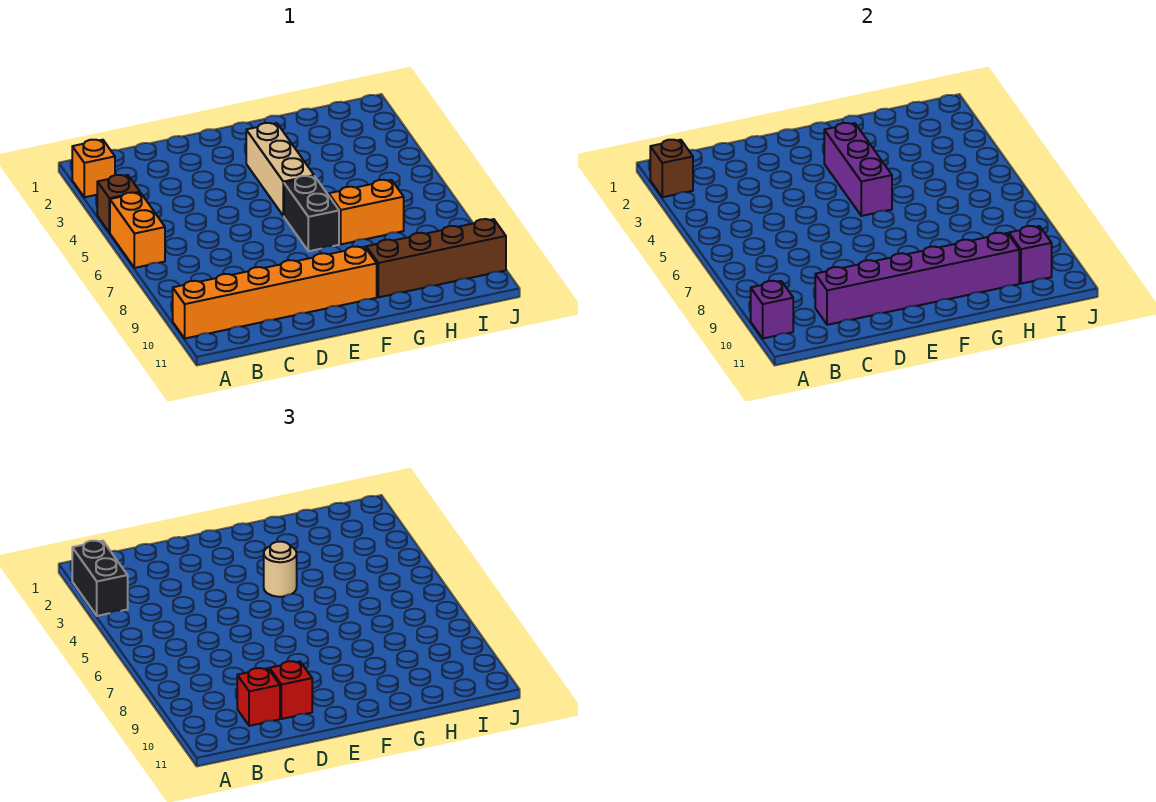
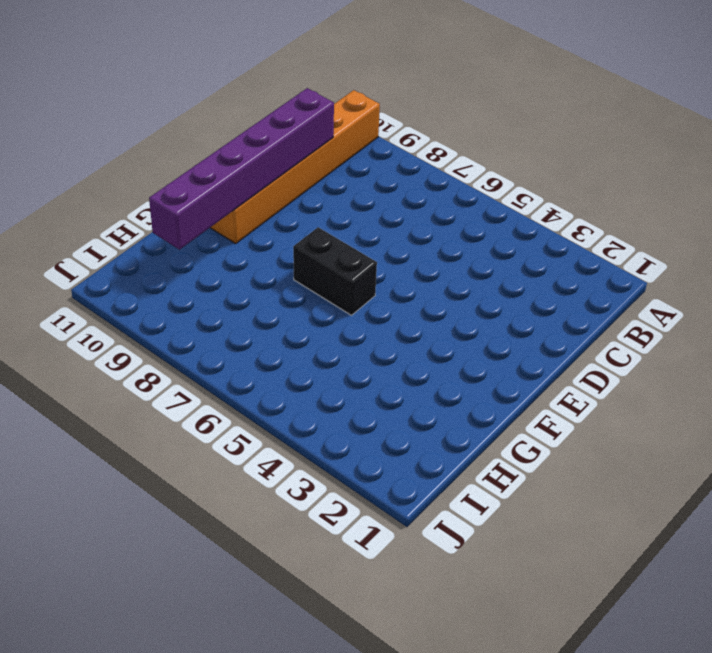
none -> orange brick A2 level 1
none -> brown brick A4 level 1
none -> orange brick A5:A6 level 1

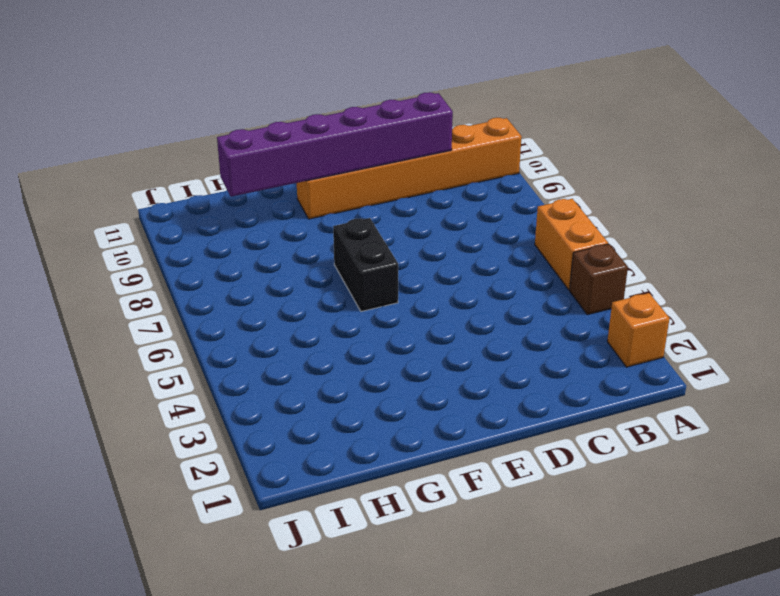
none -> tan brick F3:F5 level 1
none -> orange brick G7:H7 level 1
none -> brown brick G10:J10 level 1

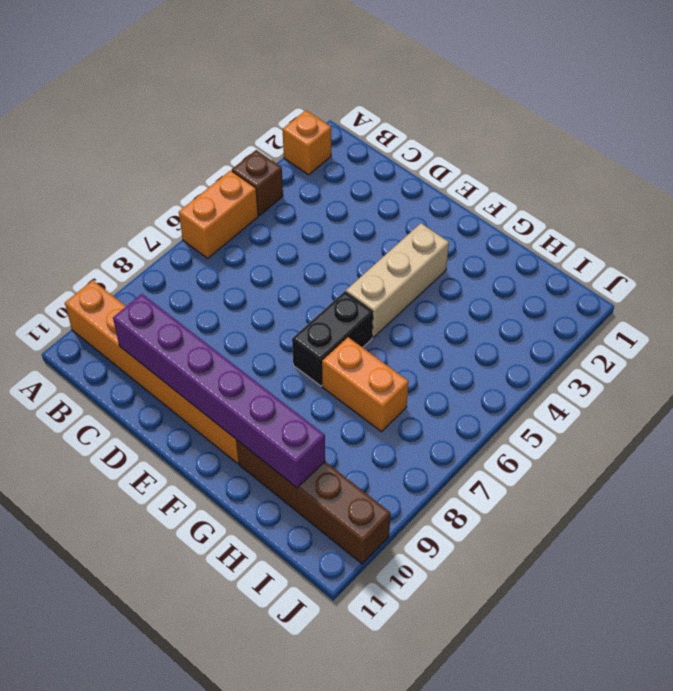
none -> brown brick A2 level 2
none -> purple brick A10 level 2
none -> purple brick F3:F5 level 2

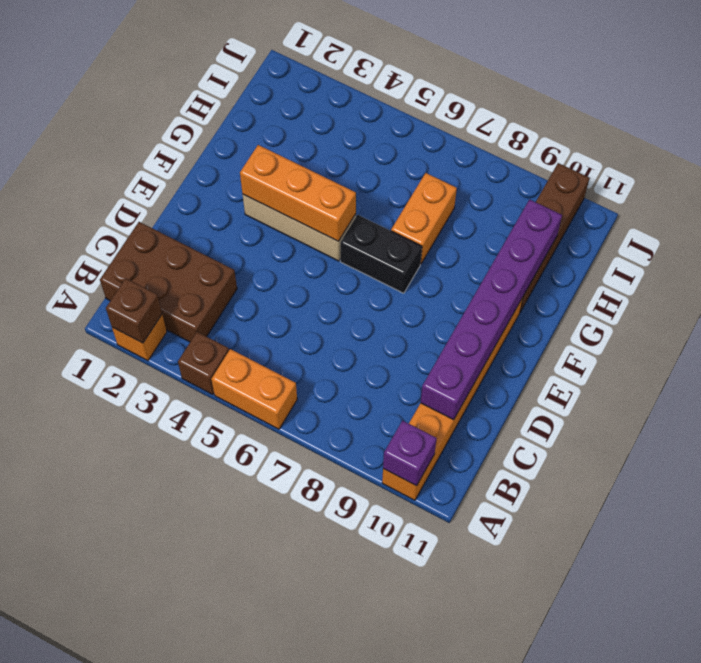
brown brick B1:C3 level 1 -> none
orange brick F3:F5 level 2 -> purple brick F3:F5 level 2
none -> purple brick I10 level 2
none -> black brick A2:A3 level 3
none -> red brick C10 level 3

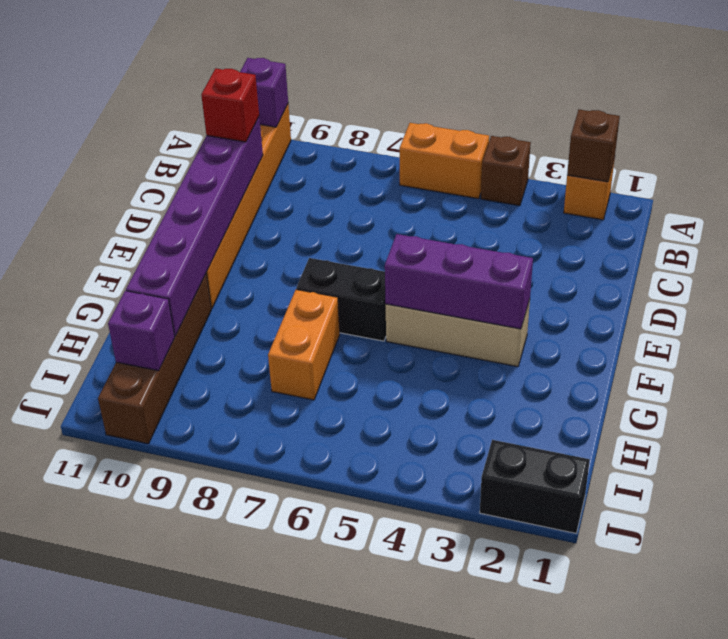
black brick J1:J2 level 1 -> black brick A2:A3 level 3
none -> red brick D10 level 3
none -> tan round brick F4 level 3

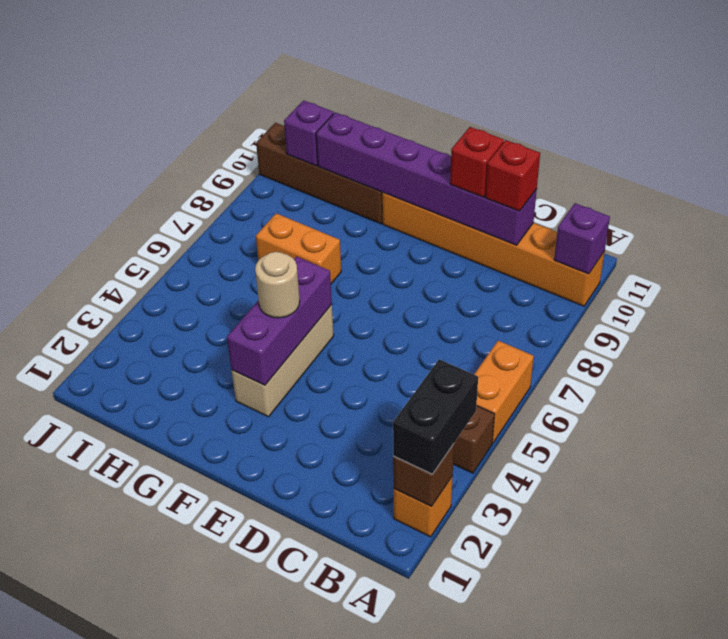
none -> black brick F6:F7 level 1

